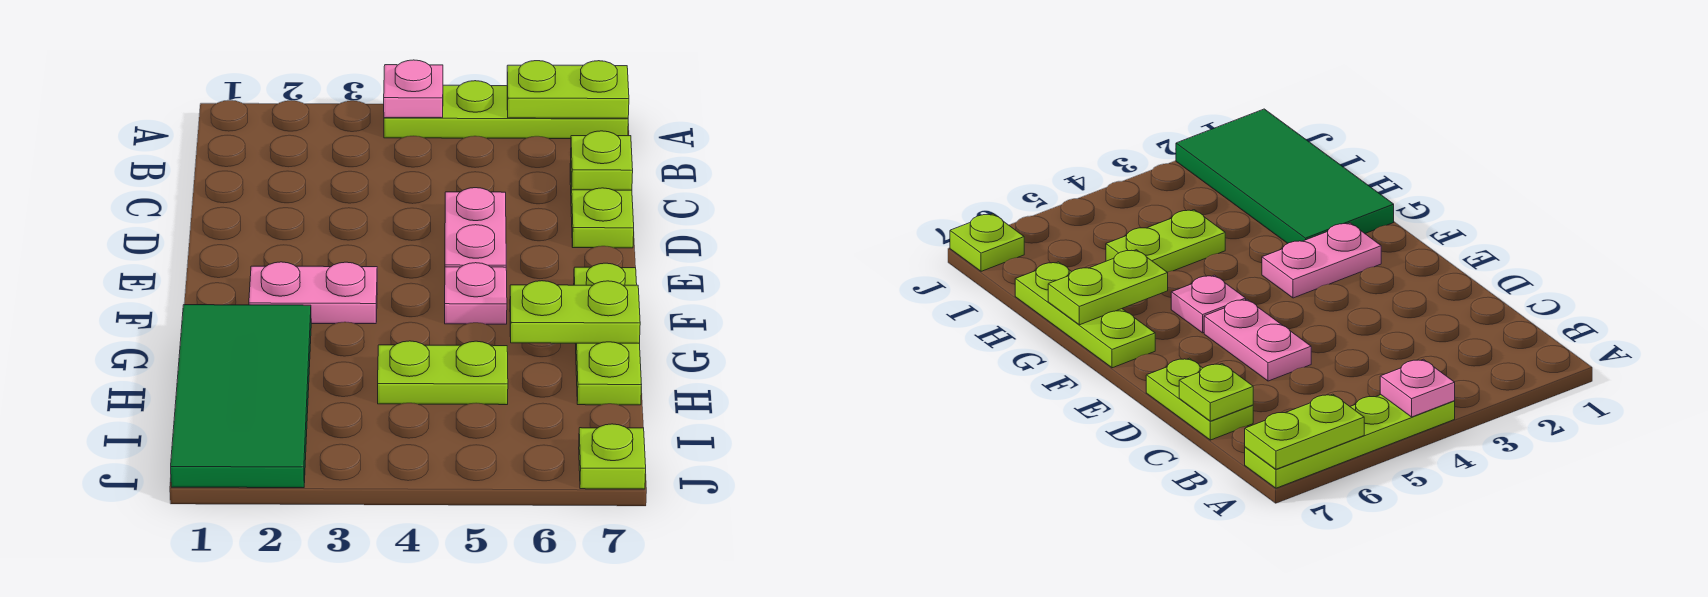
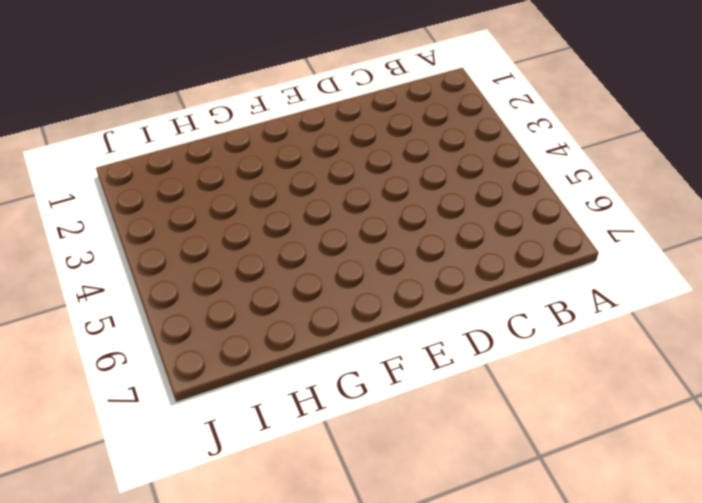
none -> lime plate A4:A7 level 1
none -> lime plate C7:D7 level 1
none -> pink plate D5:E5 level 1

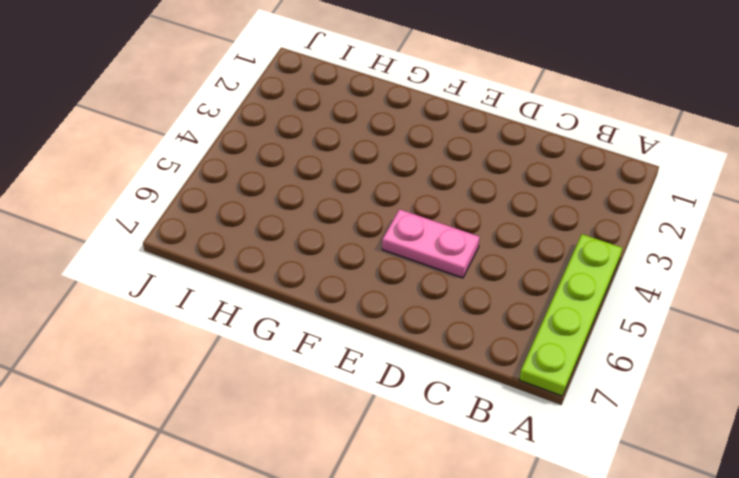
none -> lime plate C7:D7 level 1
none -> pink plate F2:F3 level 1
none -> pink plate F5 level 1

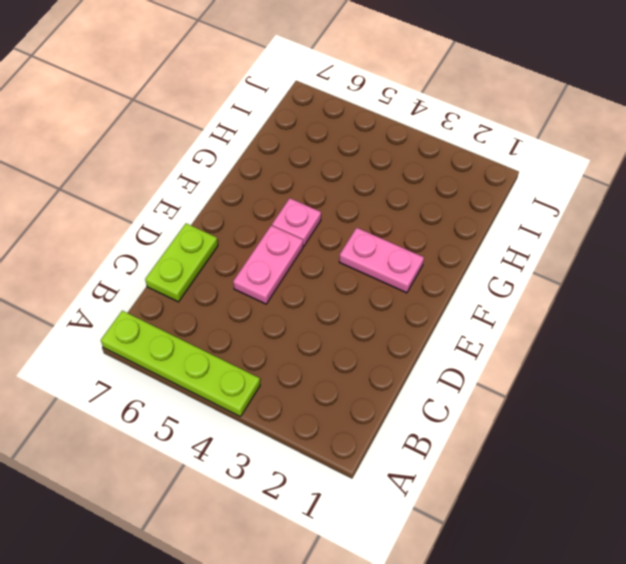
none -> lime plate F7:H7 level 1
none -> green tile G1:J2 level 1
none -> lime plate H4:H5 level 1

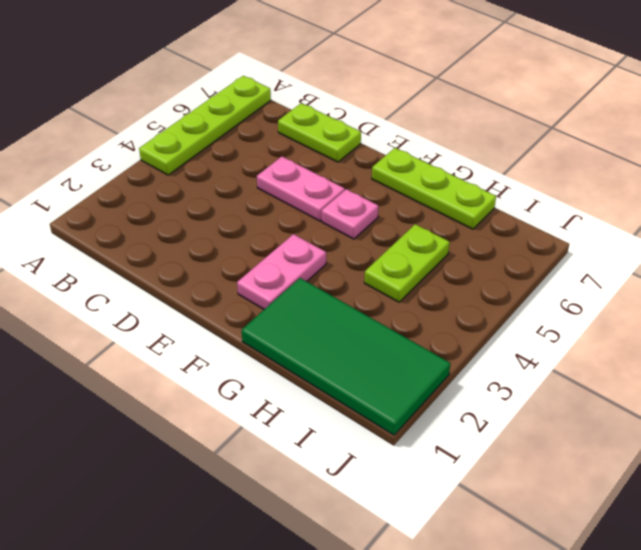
none -> lime plate J7 level 1
none -> pink plate A4 level 2
none -> lime plate A6:A7 level 2

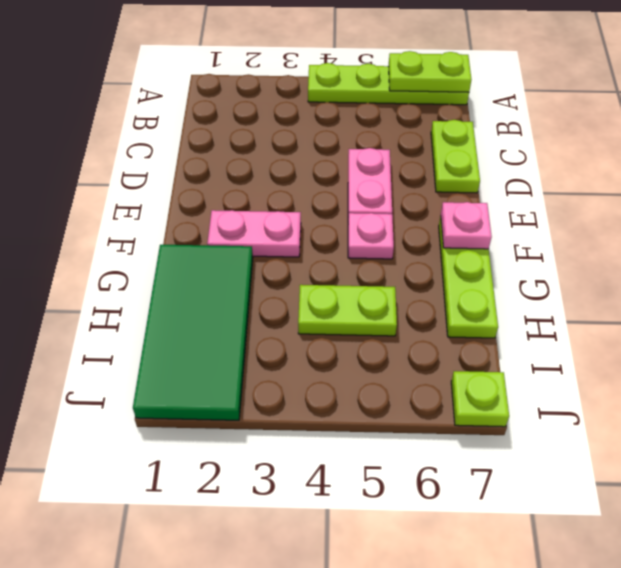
pink plate F7 level 2 -> pink plate A4 level 2
none -> lime plate C7 level 2
none -> lime plate G6:G7 level 2

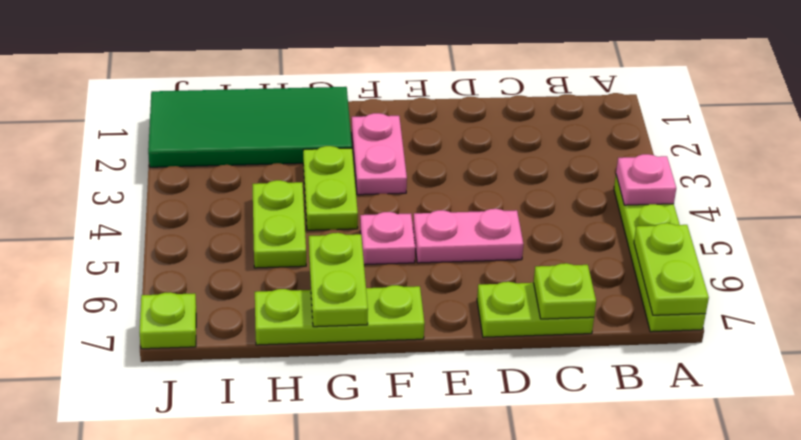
lime plate G3:G4 level 1 -> none

